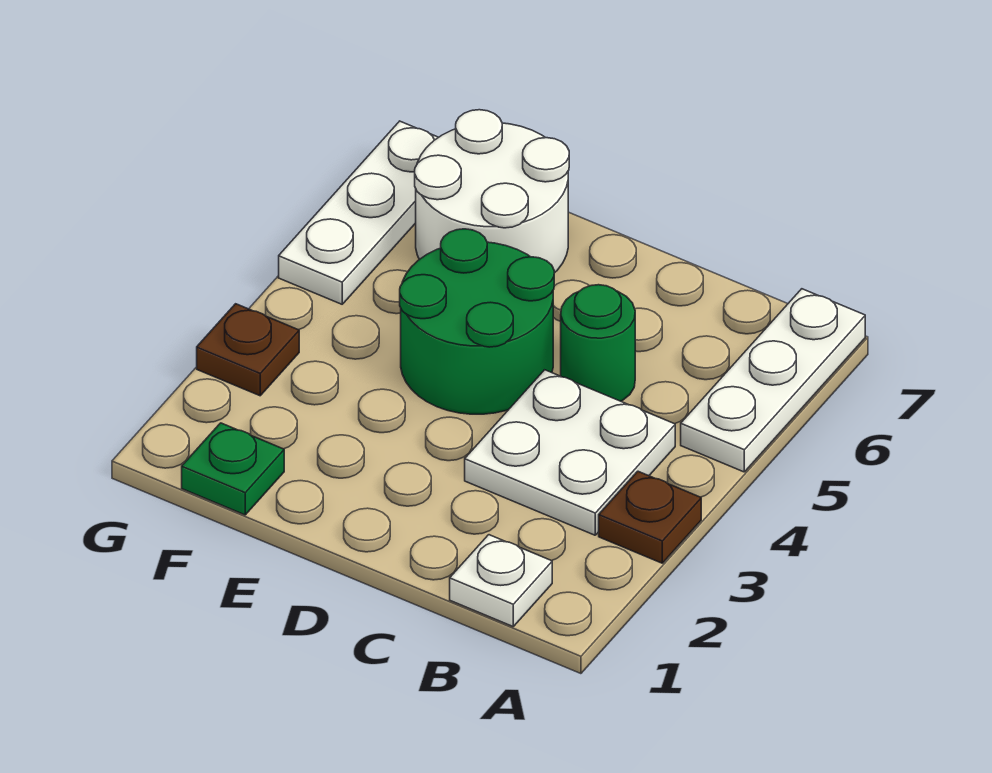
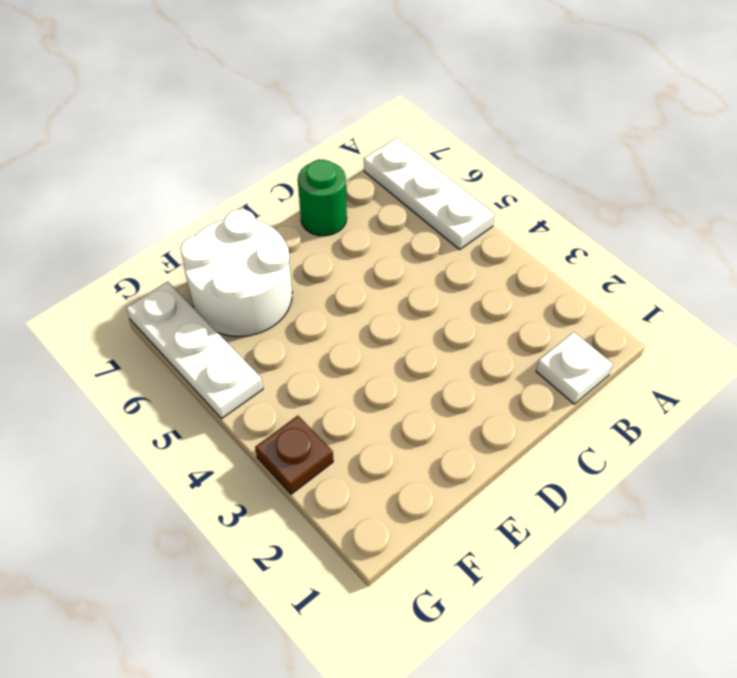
green round brick C7 level 1 -> green round brick C5 level 1
none -> brown plate A3 level 1
none -> white plate B3:C4 level 1

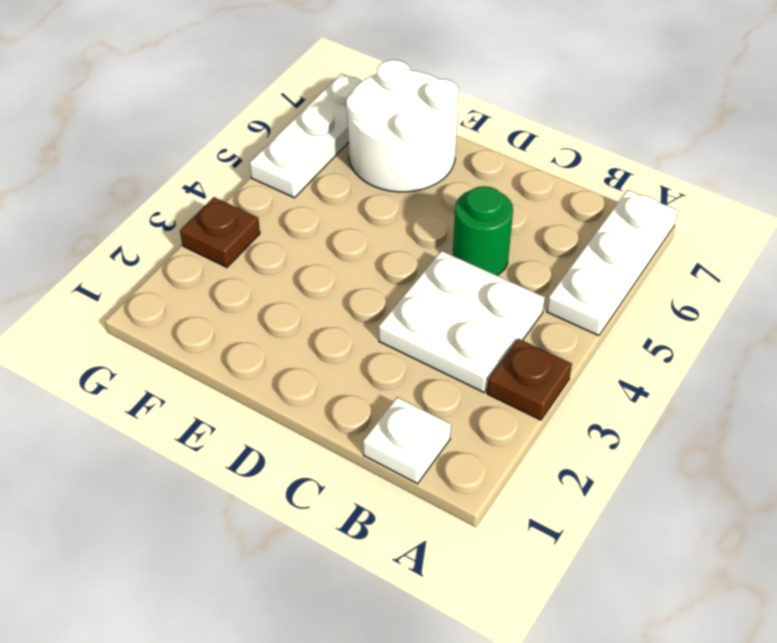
none -> green round brick D4:E5 level 1
none -> green plate F1 level 1

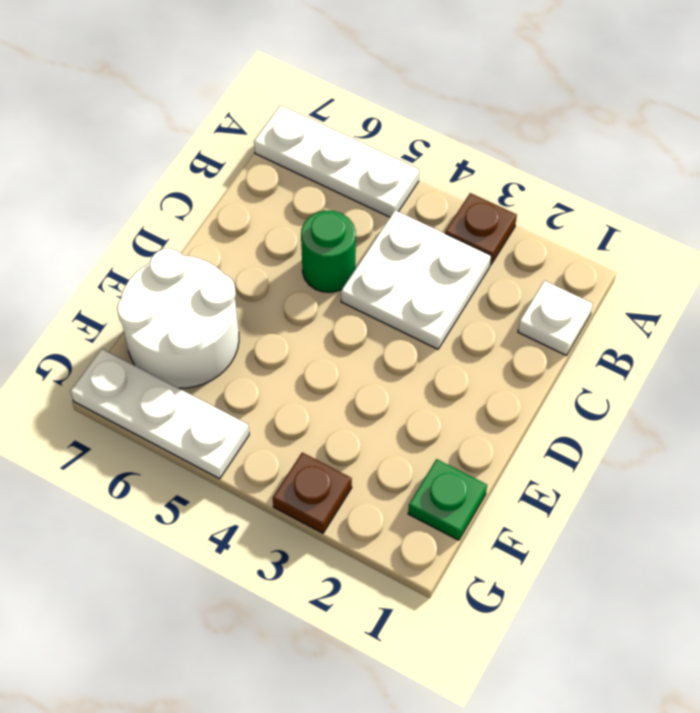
none -> green round brick D4:E5 level 1

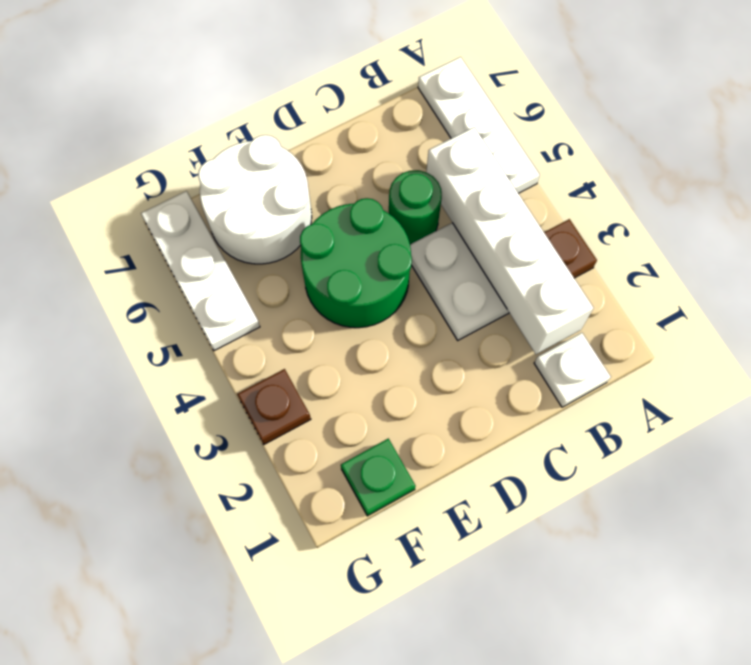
white brick B2:B5 level 2 -> none

